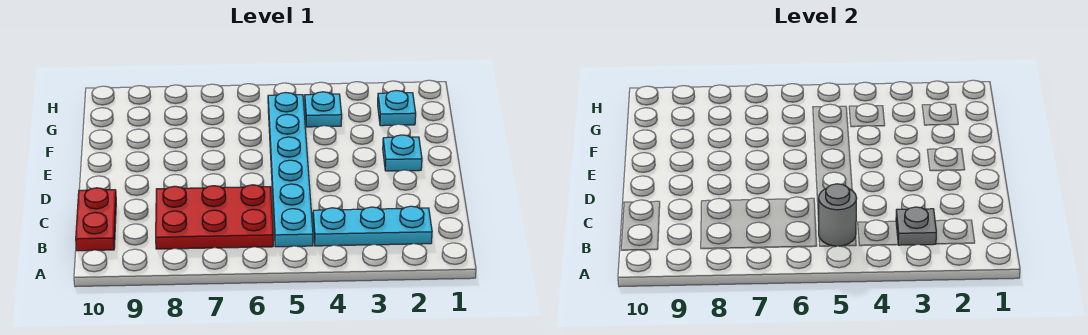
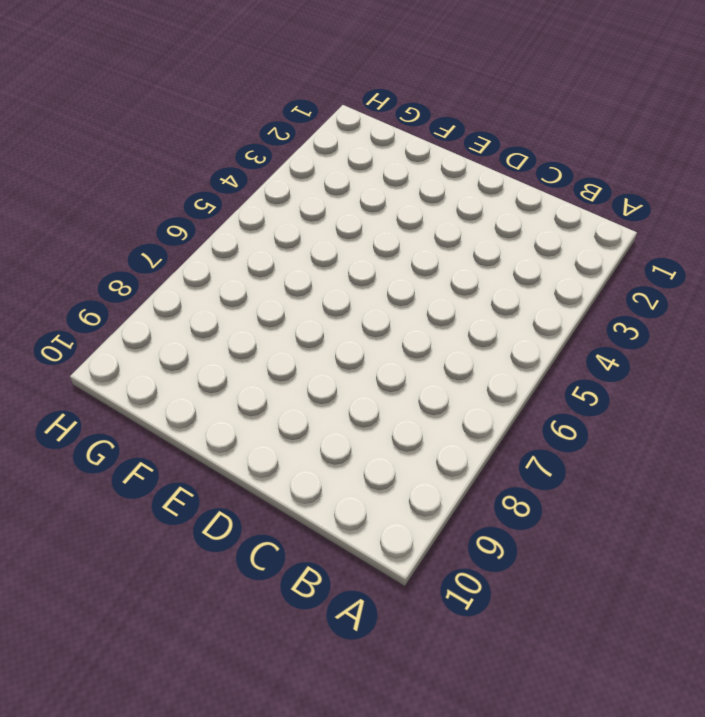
none -> cyan plate B2:B4 level 1
none -> cyan plate B5:G5 level 1

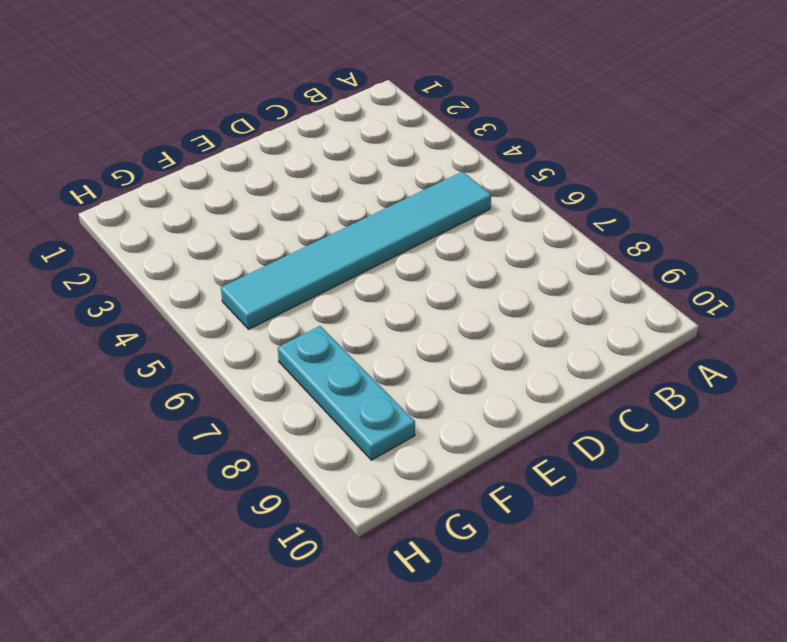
cyan tile B5:G5 level 1 -> cyan plate B5:G5 level 1
cyan plate G7:G9 level 1 -> cyan plate B2:B4 level 1
none -> red plate B6:C8 level 1
none -> red plate B10:C10 level 1

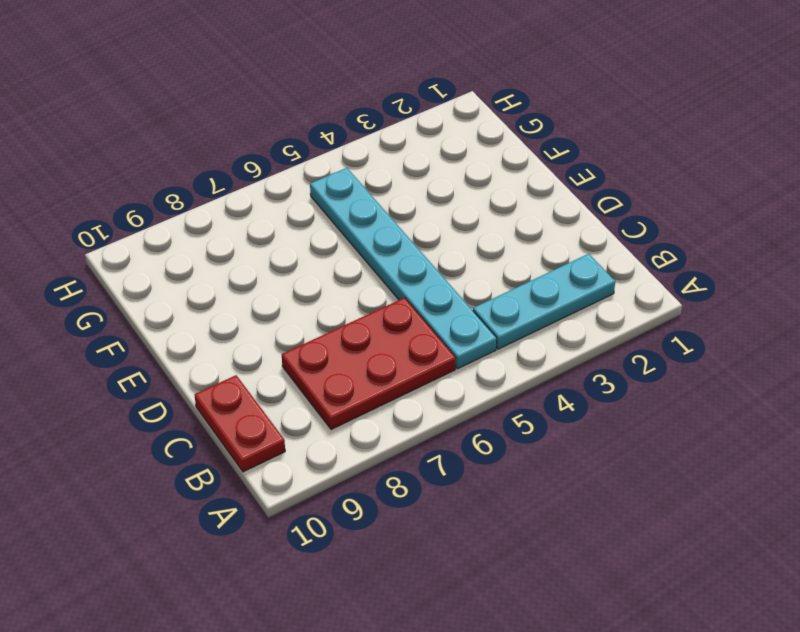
none -> cyan plate E2 level 1
none -> cyan plate G2 level 1

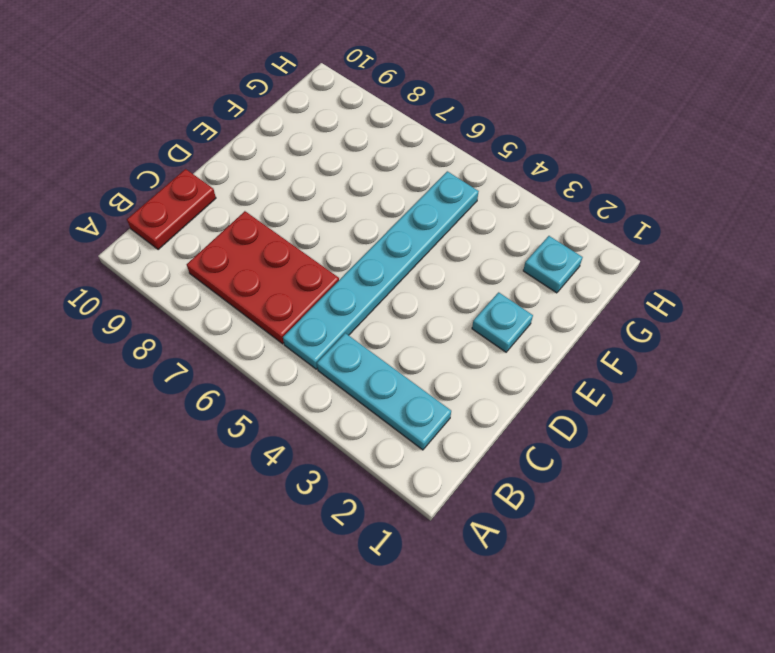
none -> cyan plate G4 level 1
none -> grey plate B3 level 2

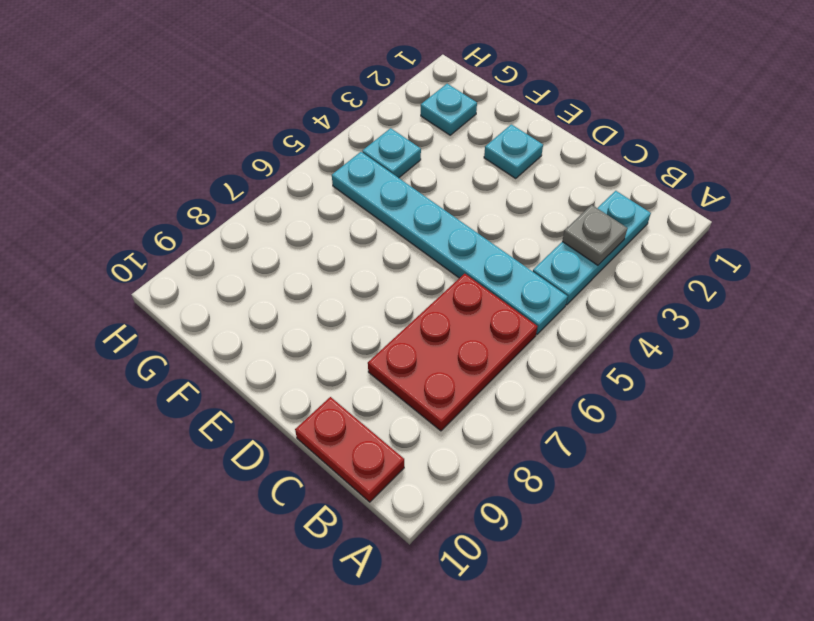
none -> grey round brick B5 level 2

